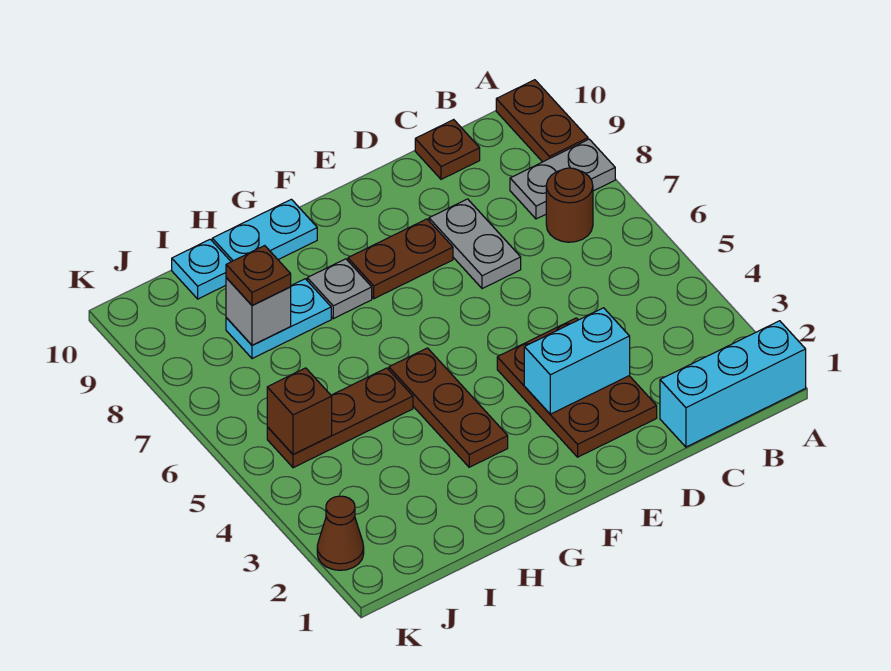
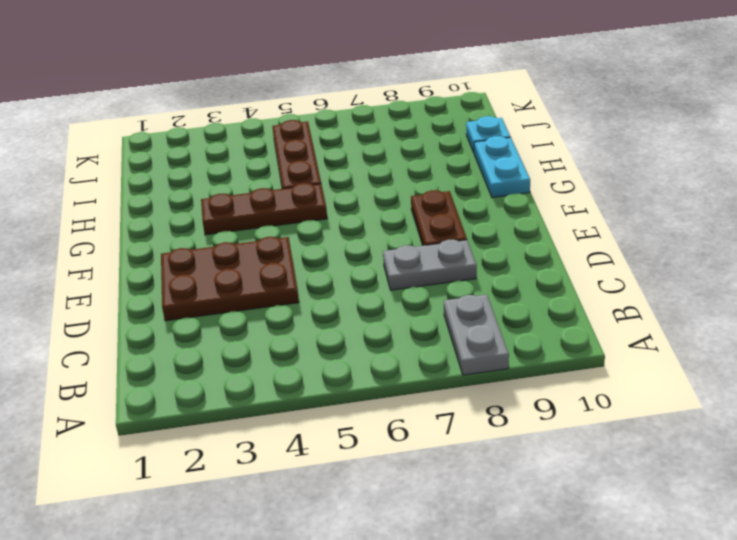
none -> cyan brick A1:C1 level 1
none -> brown plate A9:A10 level 1
none -> brown round brick B7 level 1

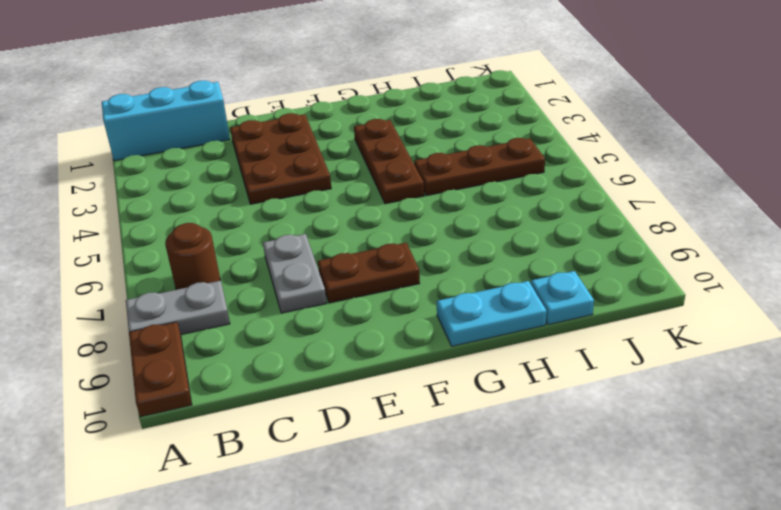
none -> brown plate C10 level 1
none -> grey plate G8 level 1
none -> cyan plate H8:I8 level 1

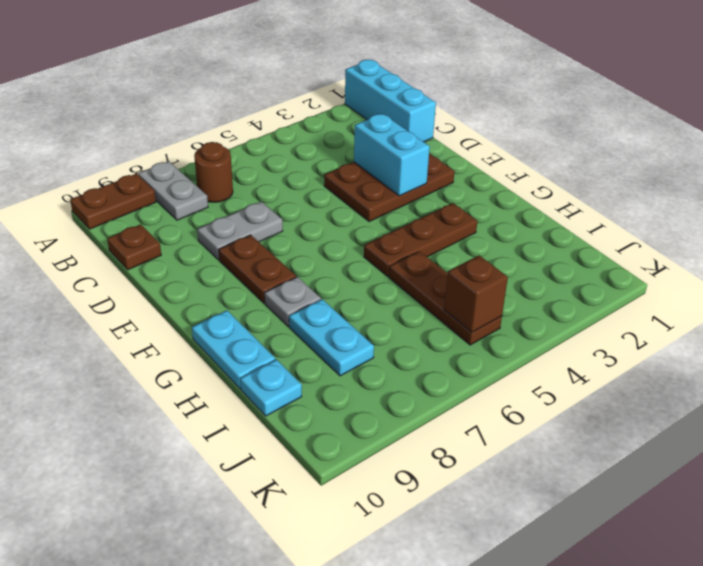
none -> brown cone K2 level 1
none -> grey brick I8 level 2
none -> brown plate I8 level 3

